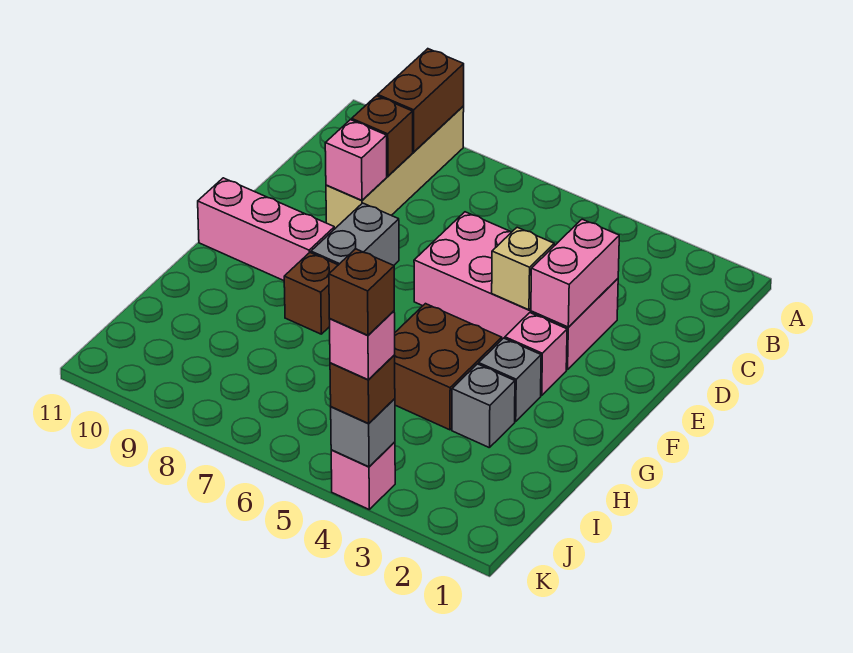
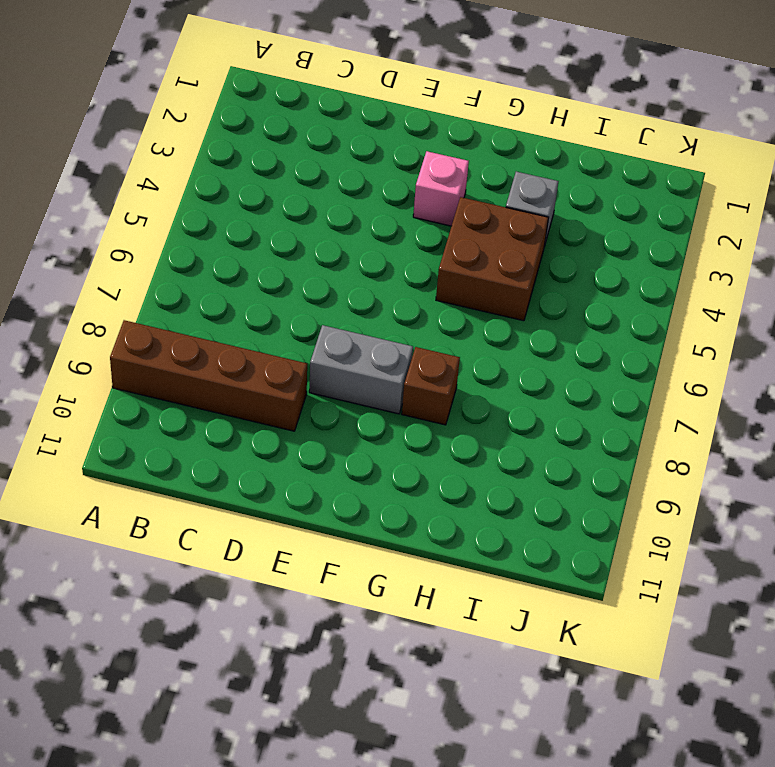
brown brick A9:D9 level 1 -> tan brick A9:D9 level 1
none -> pink brick D3:E6 level 1
none -> pink brick F9:F11 level 1
none -> grey brick G3 level 1

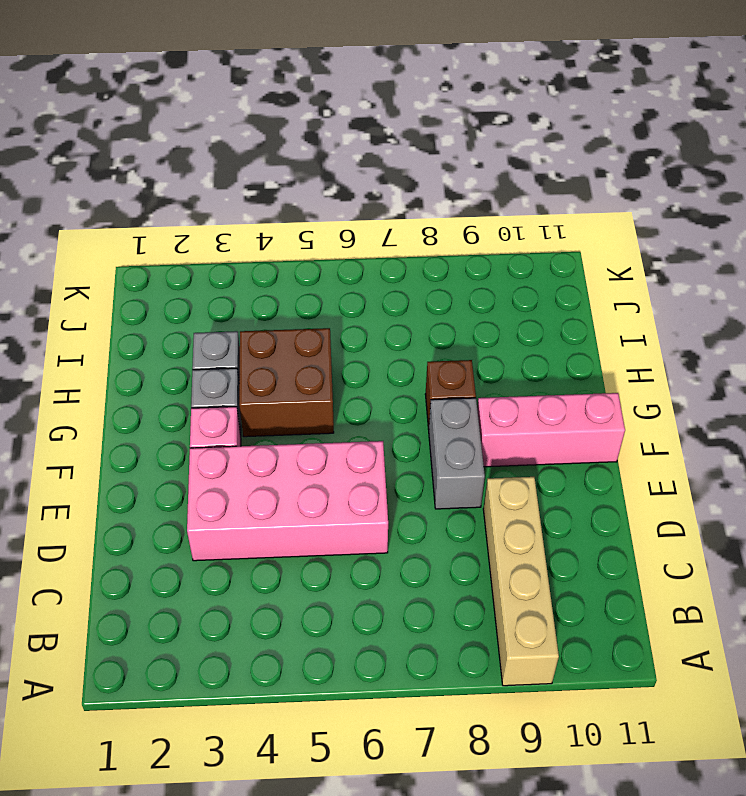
none -> pink brick K4 level 1
none -> brown brick A9:B9 level 2
none -> brown brick C9 level 2

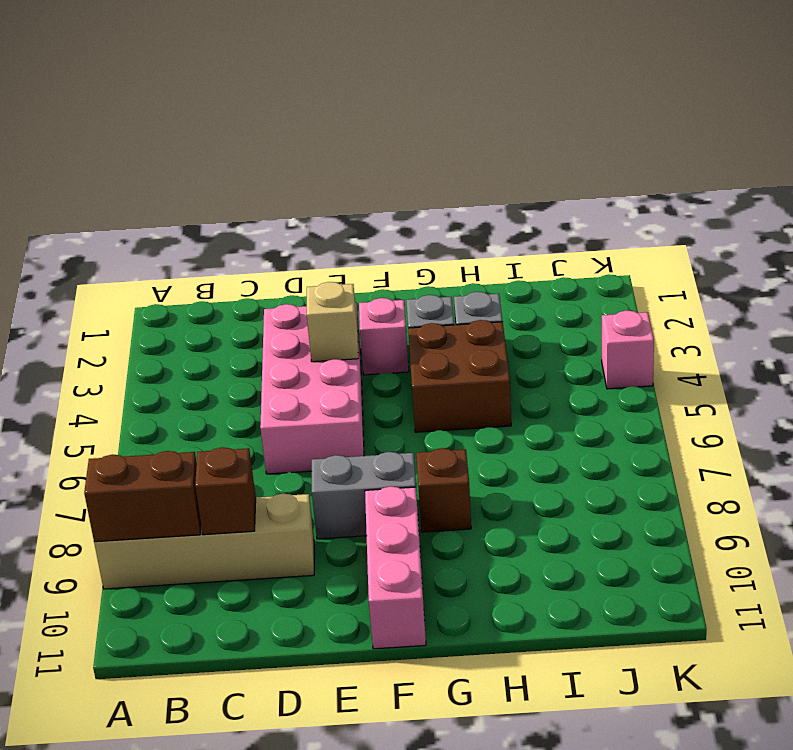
none -> pink brick D3:E3 level 2
none -> pink brick D9 level 2
none -> grey brick K4 level 2

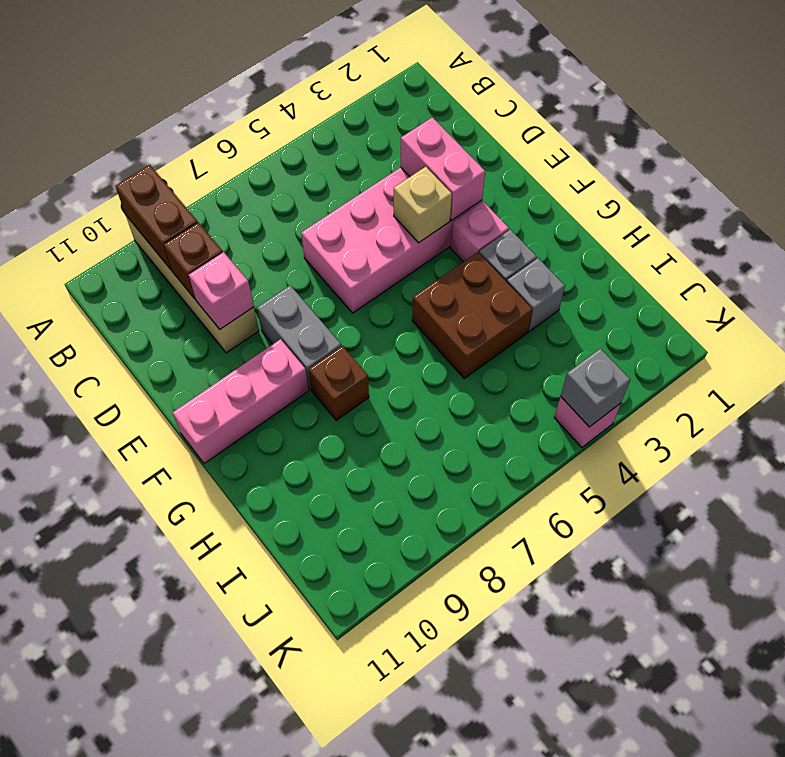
none -> brown brick K4 level 3
none -> pink brick K4 level 4
none -> brown brick K4 level 5

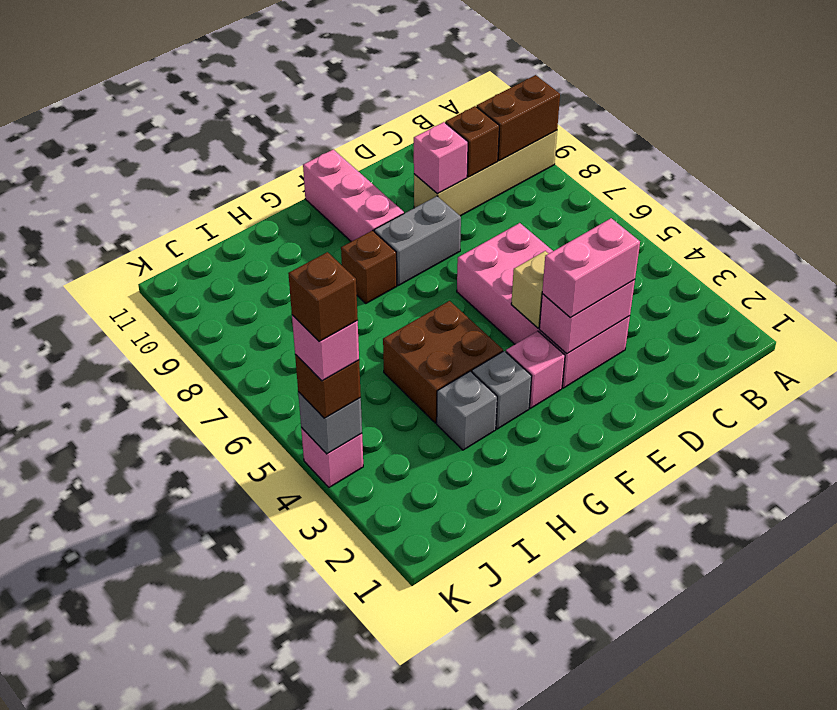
pink brick D3:E3 level 3 -> none

